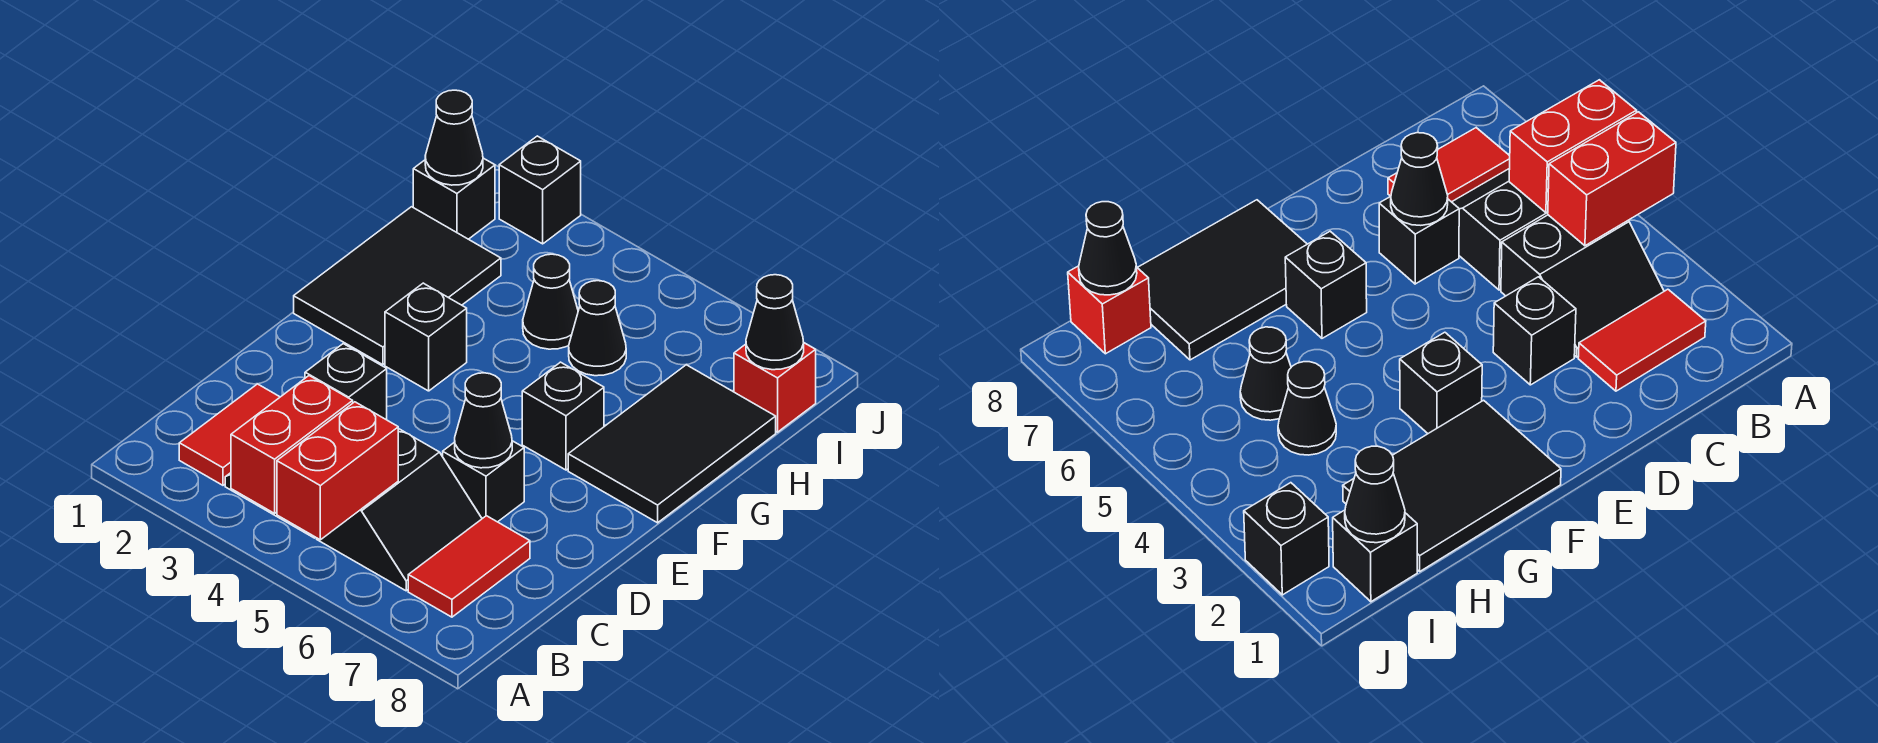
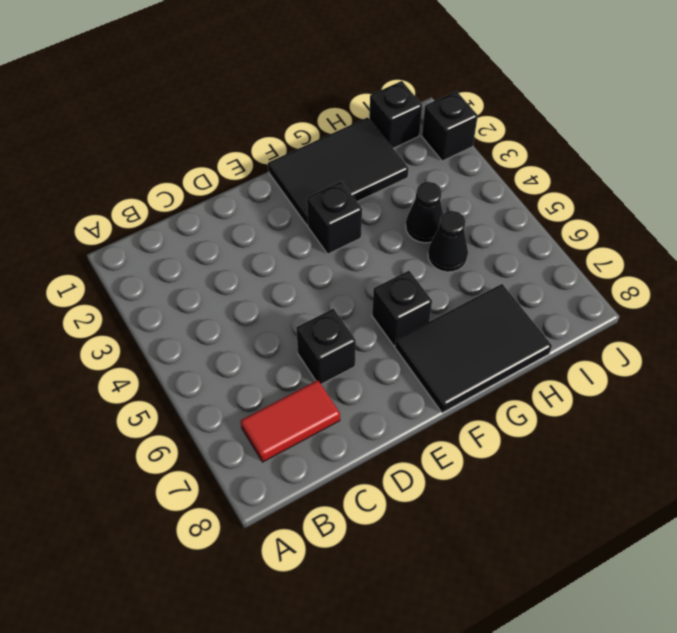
none -> red tile B2:C2 level 1
none -> black slope B3:C4 level 1 top 4
none -> black slope B5:C6 level 1 top 5

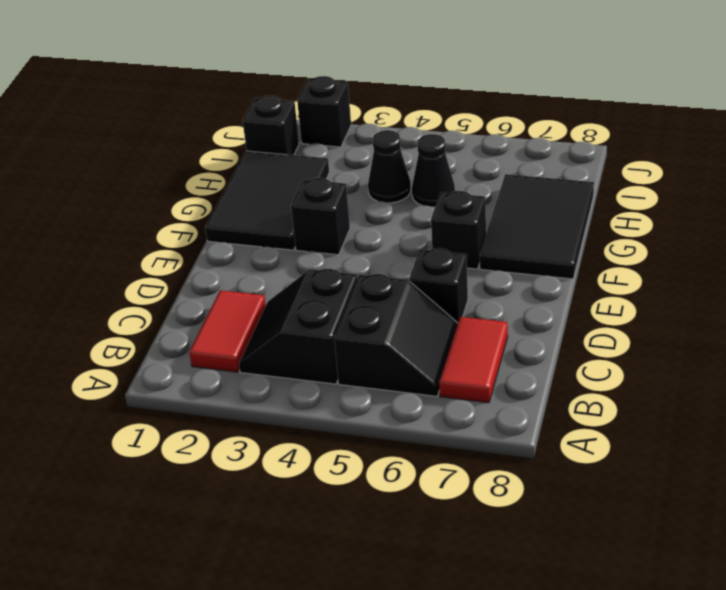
none -> black brick D3 level 1
none -> red brick I8 level 1
none -> red brick A4:B4 level 2

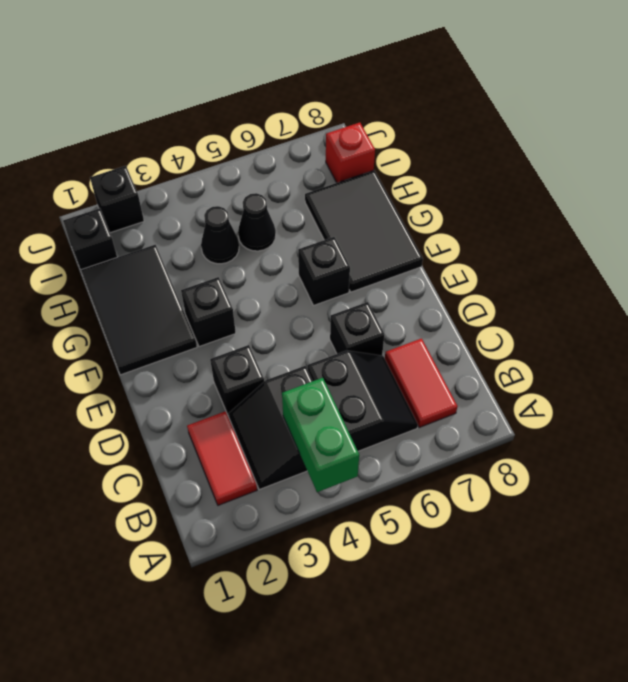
green brick A4:B4 level 2 -> red brick A4:B4 level 2
none -> red brick A5:B5 level 2
none -> black cone D6 level 2
none -> black cone I1 level 2

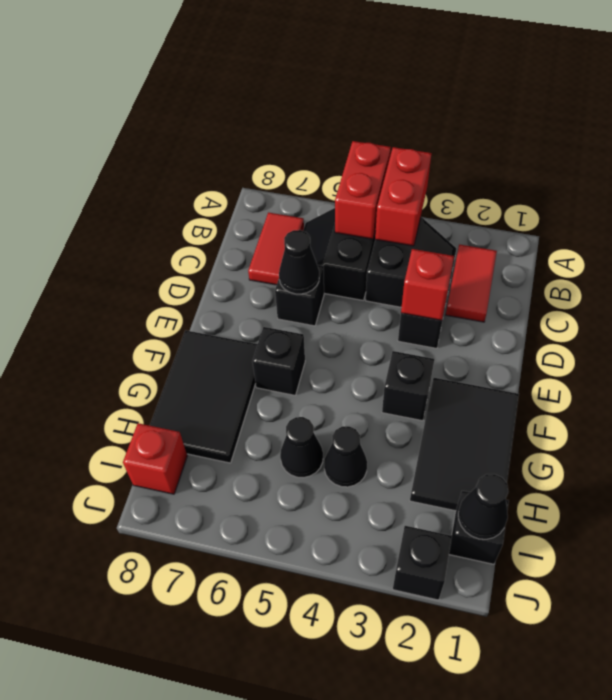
red brick D3 level 2 -> none
none -> black cone I8 level 2

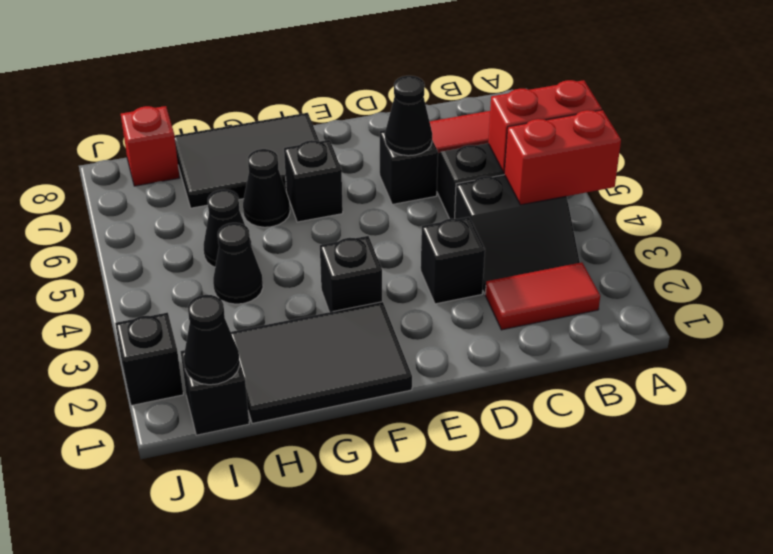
black cone G6 level 1 -> black cone I8 level 2

